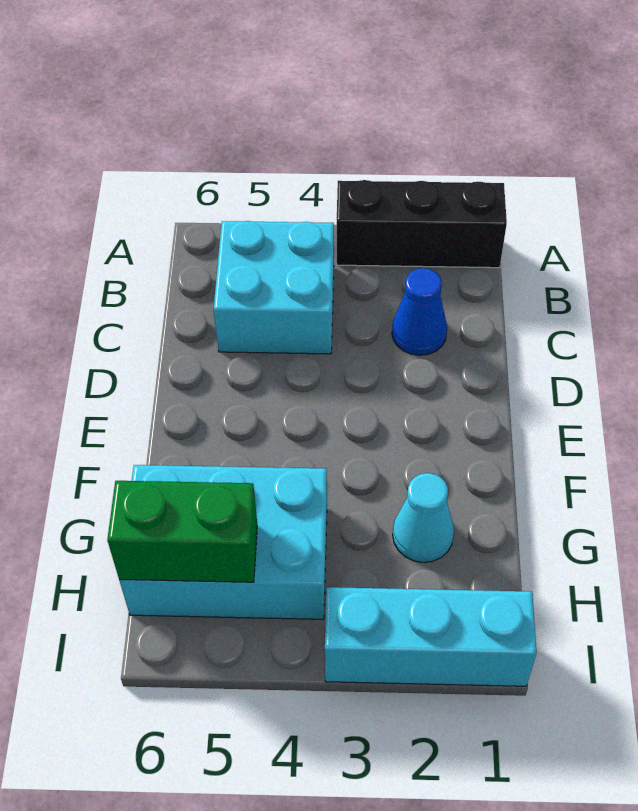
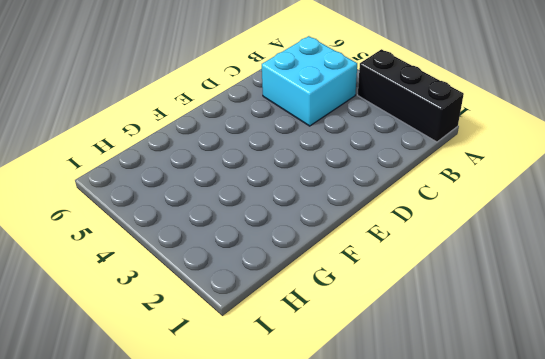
none -> blue cone C2 level 1
none -> cyan cone G2 level 1

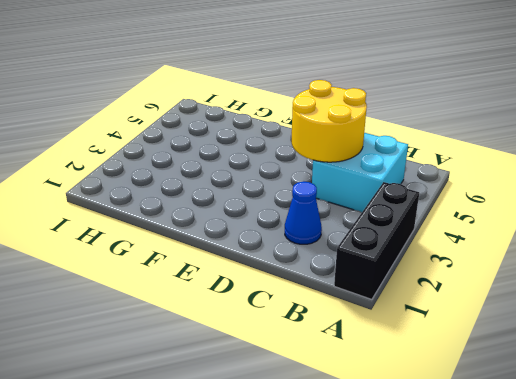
yellow round brick C4:D5 level 2 -> none
none -> cyan cone G2 level 1
none -> cyan brick G4:H6 level 1

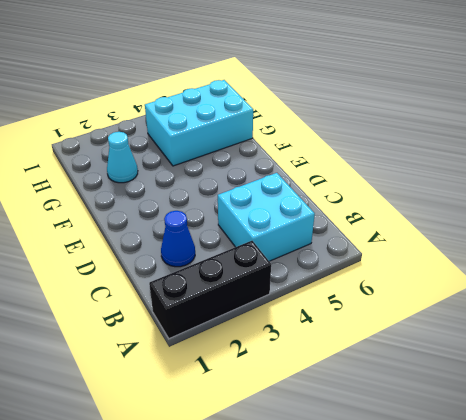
none -> cyan brick I1:I3 level 1
none -> green brick H5:H6 level 2

